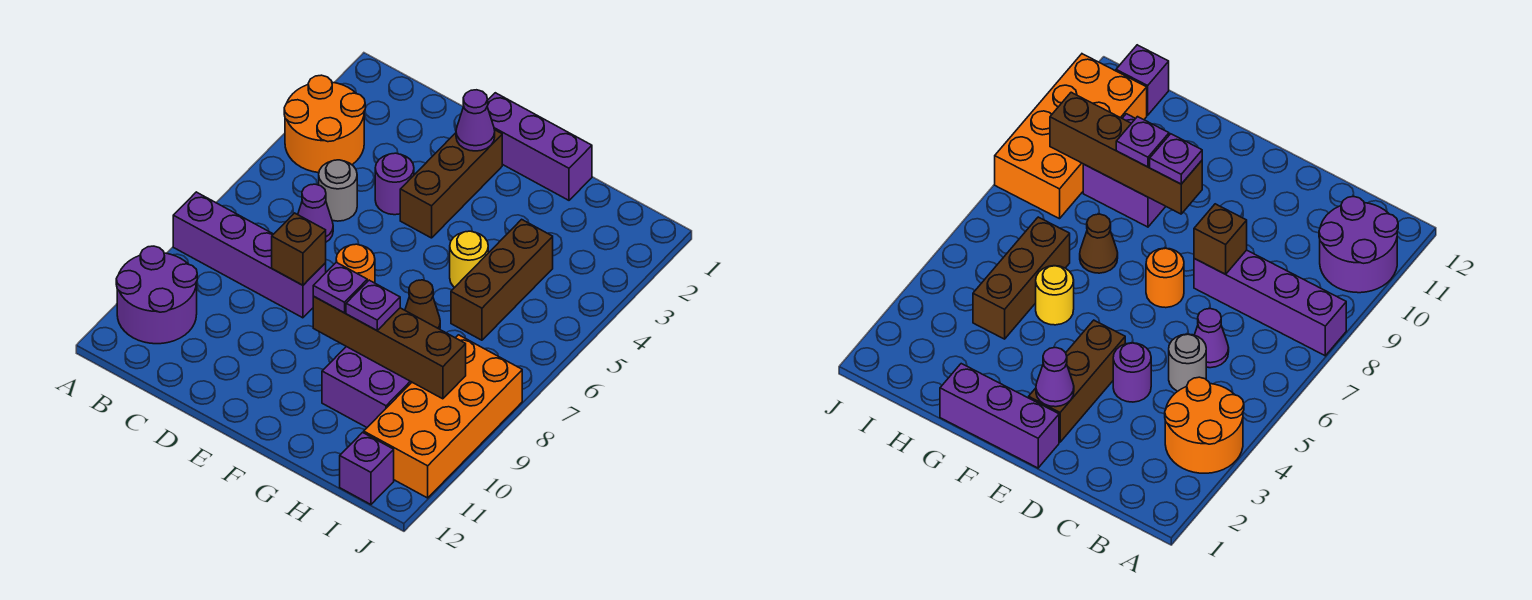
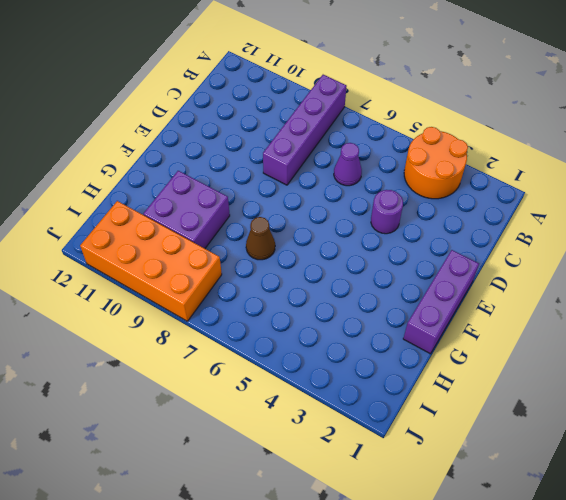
none -> purple round brick A10:B11 level 1
none -> grey round brick C5 level 1
none -> brown brick E2:E4 level 1

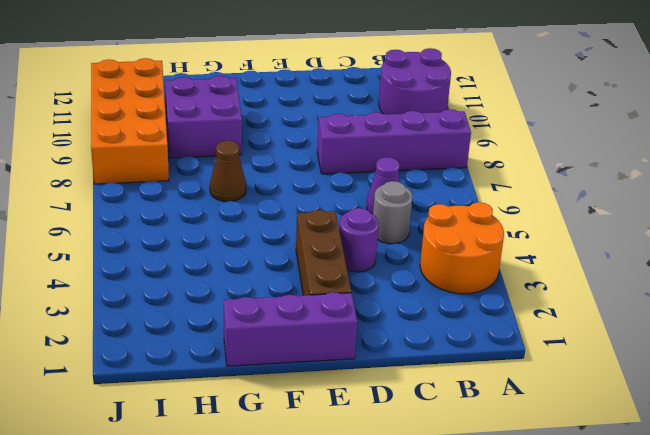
none -> orange round brick E7 level 1
none -> yellow round brick G5 level 1
none -> brown brick H4:H6 level 1

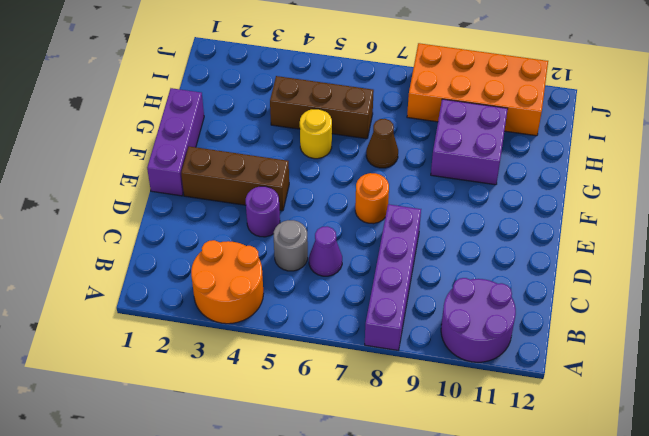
none -> purple brick I12 level 1
none -> brown brick D8 level 2
none -> purple cone E2 level 2

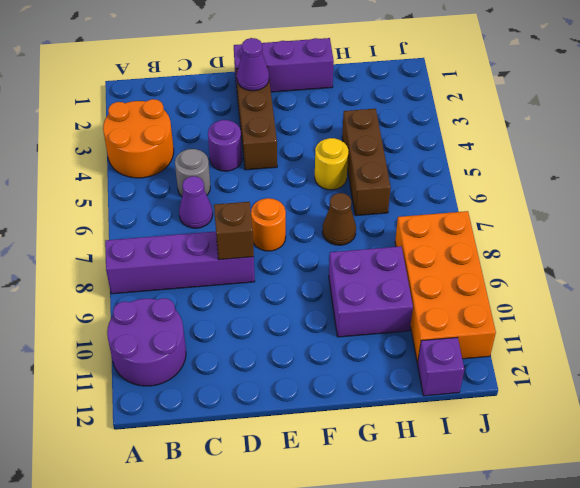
none -> brown brick F9:I9 level 2
none -> purple plate F9 level 3
none -> purple plate G9 level 3

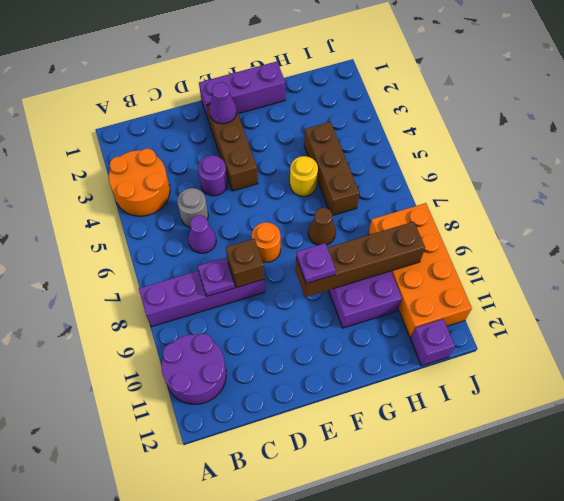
purple plate C8 level 2 -> purple plate G9 level 3

